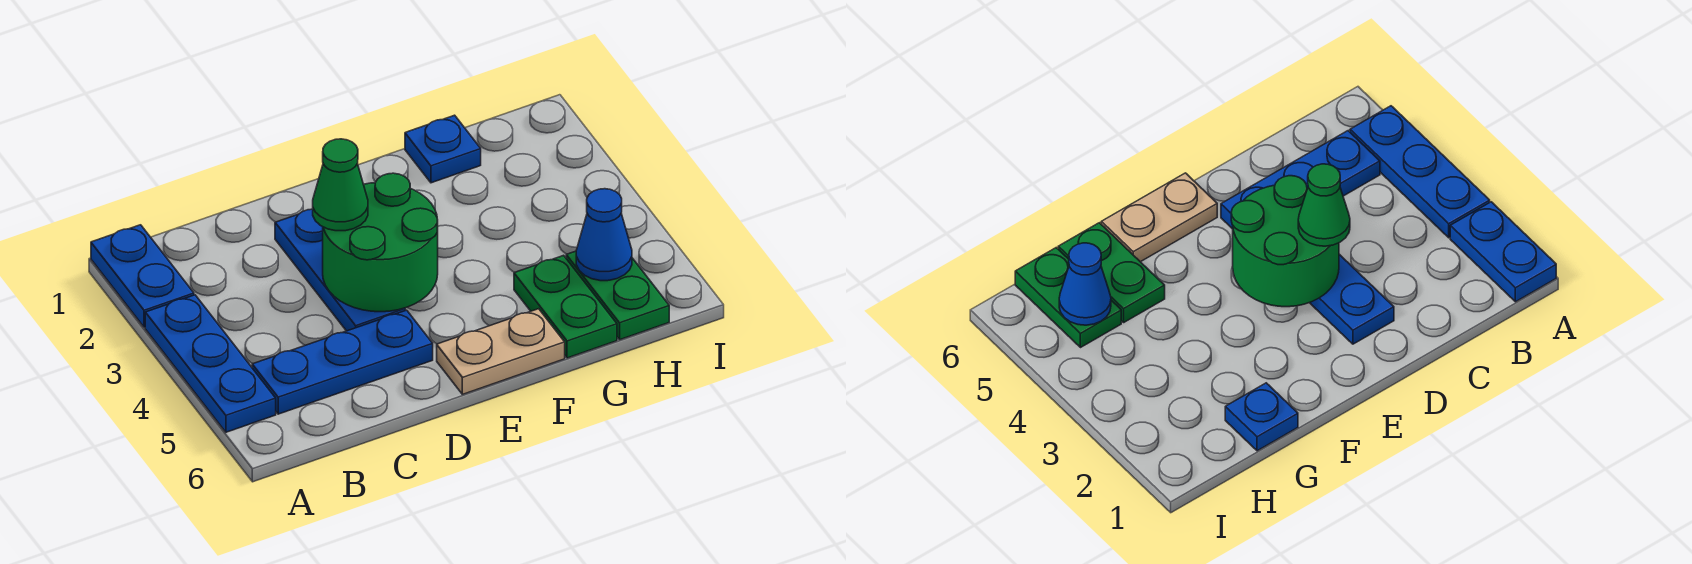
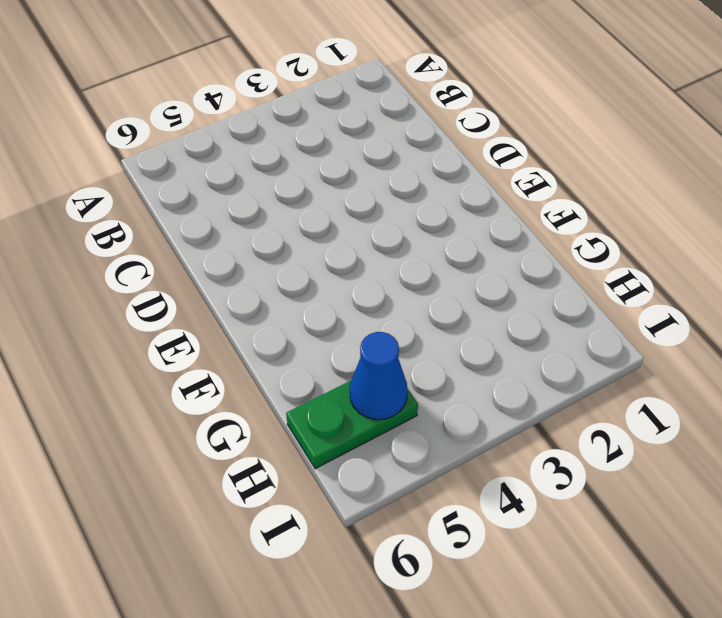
none -> blue plate A1:A2 level 1
none -> blue plate A3:A5 level 1

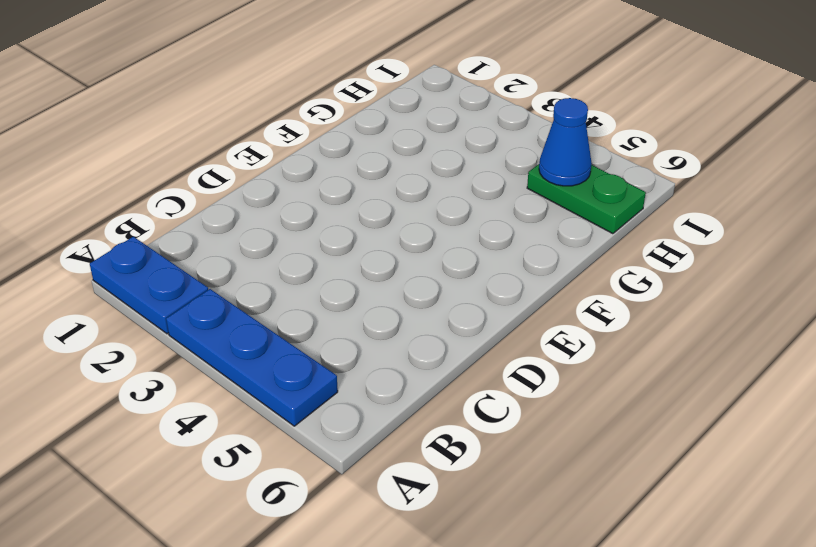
none -> blue plate B5:D5 level 1
none -> blue plate D2:D4 level 1

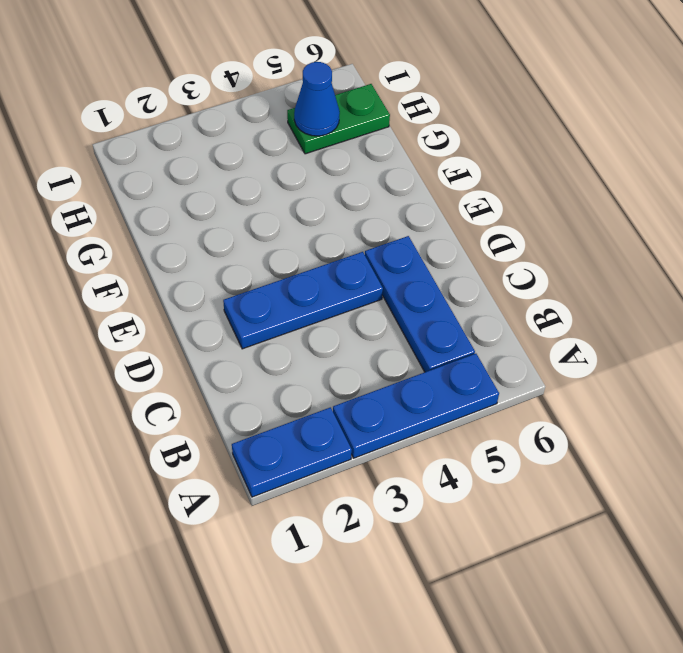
none -> tan plate E6:F6 level 1
none -> blue plate G1 level 1

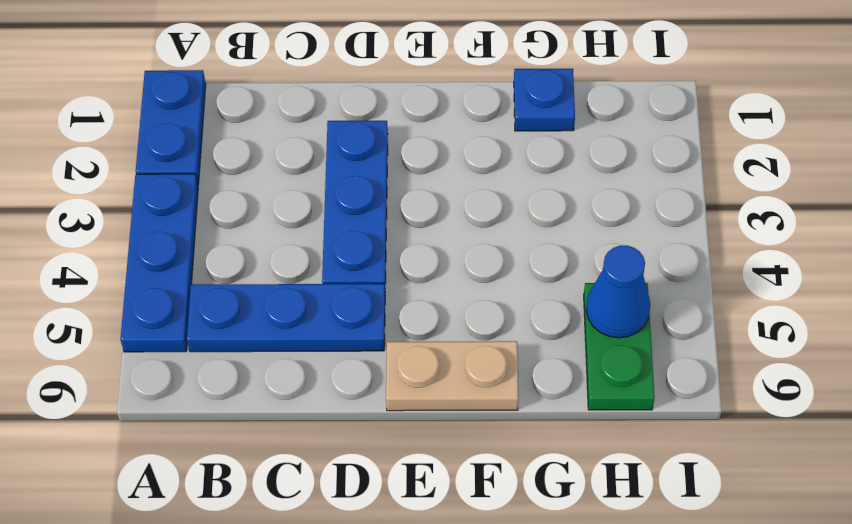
none -> green plate G5:G6 level 1
none -> green round brick D3:E4 level 2

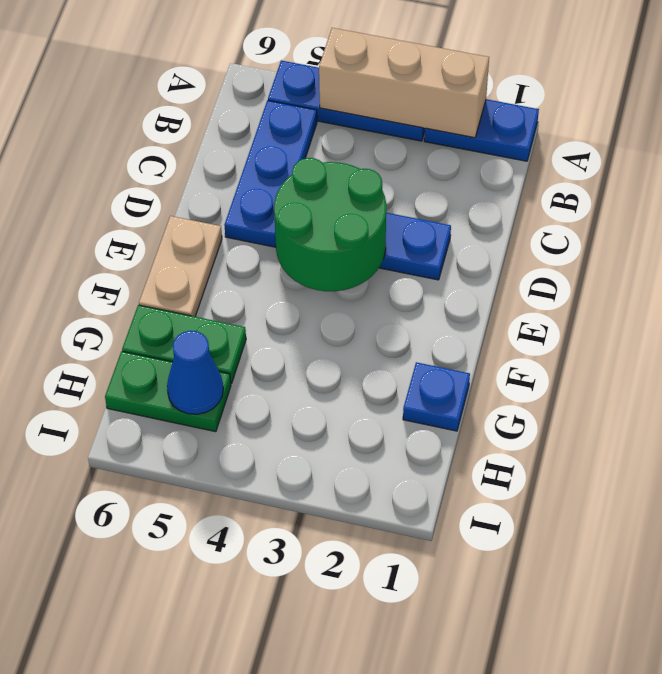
tan brick A2:A4 level 2 -> none
none -> green cone D3 level 3

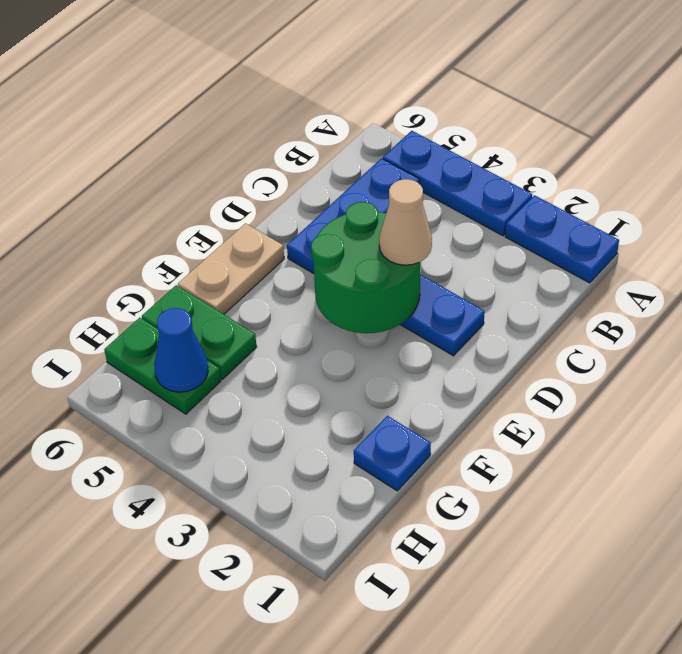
tan cone D3 level 3 -> green cone D3 level 3

